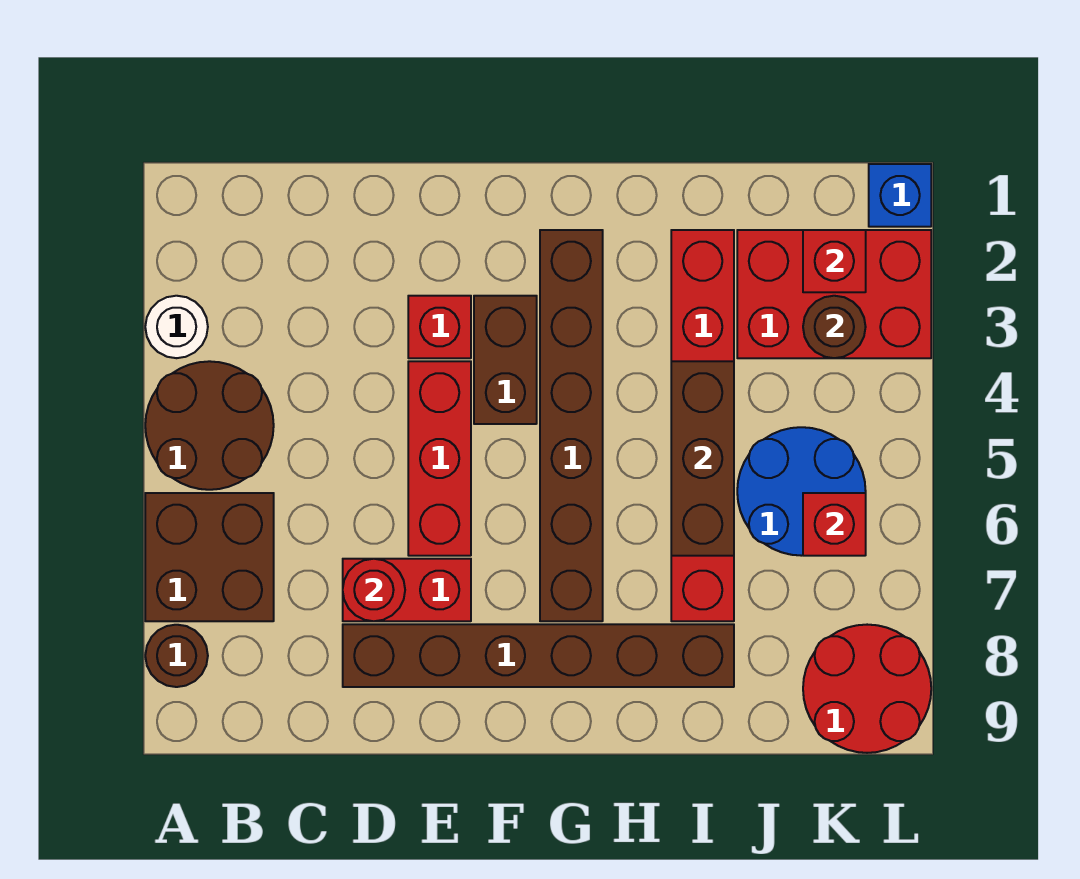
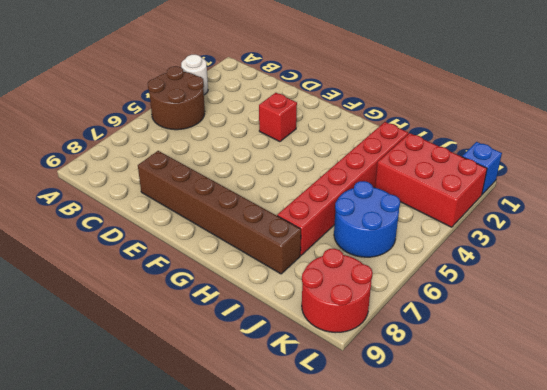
none -> brown brick A6:B7 level 1
none -> brown round brick A8 level 1
none -> red brick D7:E7 level 1

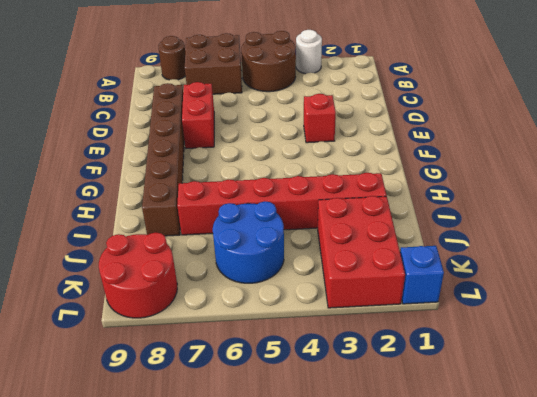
none -> red brick E4:E6 level 1
none -> brown brick F3:F4 level 1
none -> brown brick G2:G7 level 1

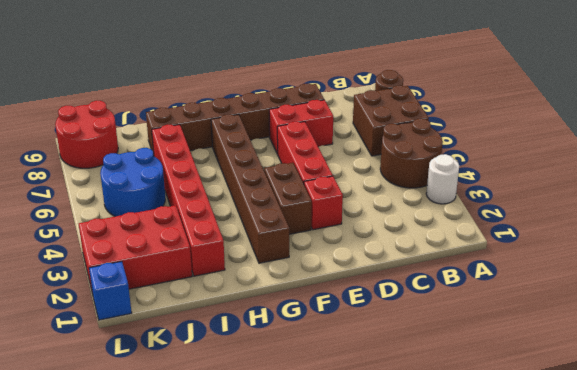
none -> red round brick D7 level 2
none -> brown brick I4:I6 level 2
none -> red brick K2 level 2

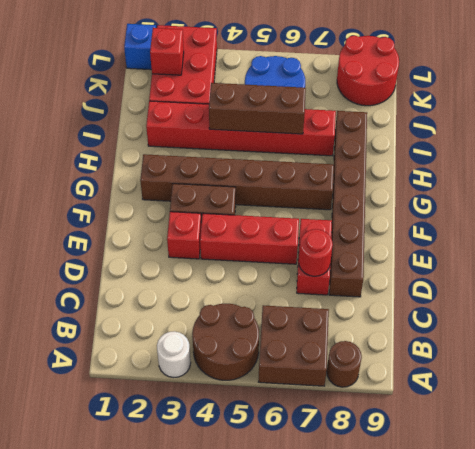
none -> brown round brick K3 level 2
none -> red brick K6 level 2

